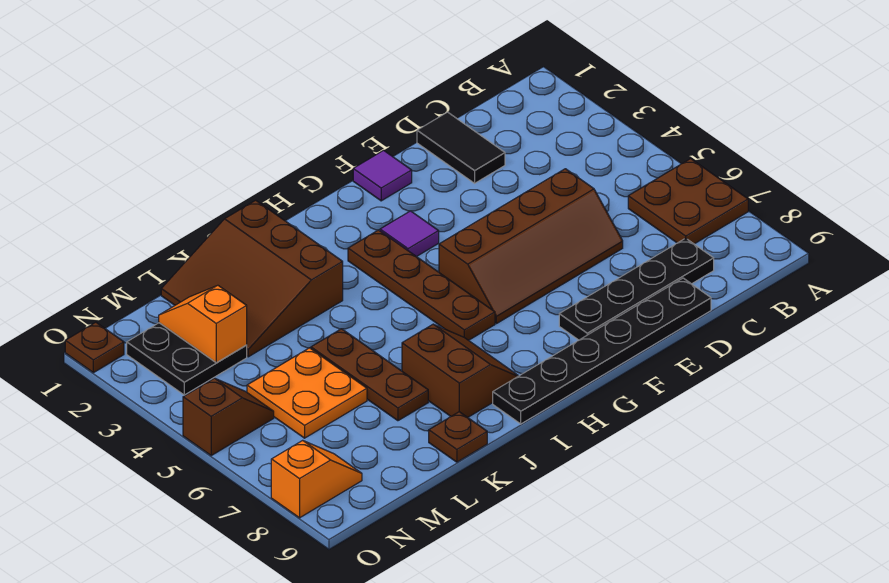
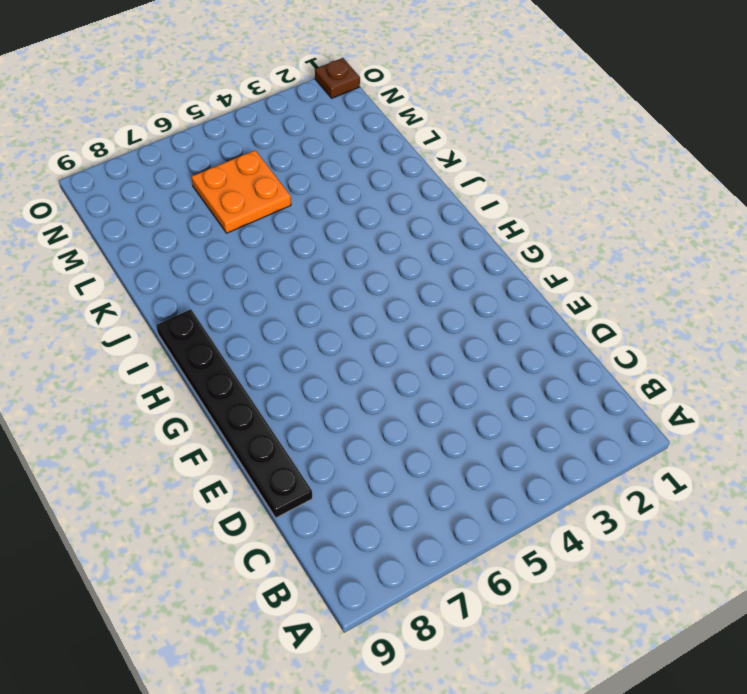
none -> brown plate A6:B7 level 1
none -> black plate C8:F8 level 1
none -> black tile D1:D2 level 1

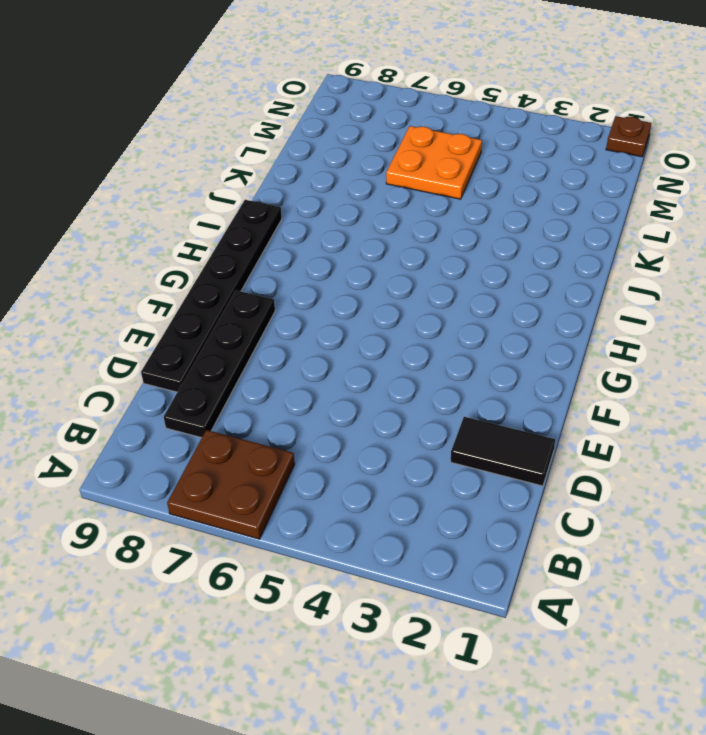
none -> brown slope D5:G6 level 1 top 5
none -> purple tile F1 level 1
none -> purple tile G3 level 1

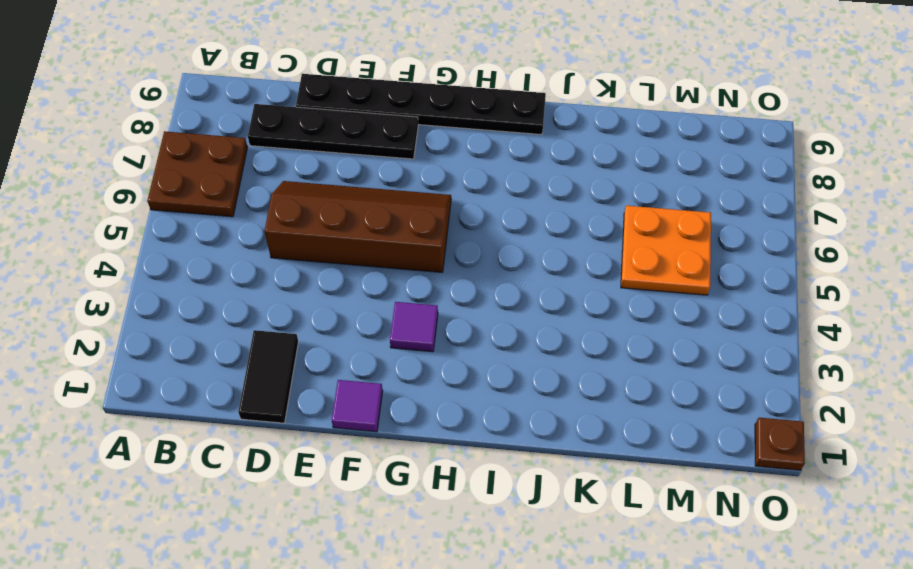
none -> brown plate H3:H6 level 1
none -> brown slope I7:J8 level 1 top J
none -> brown slope J1:L3 level 1 top J

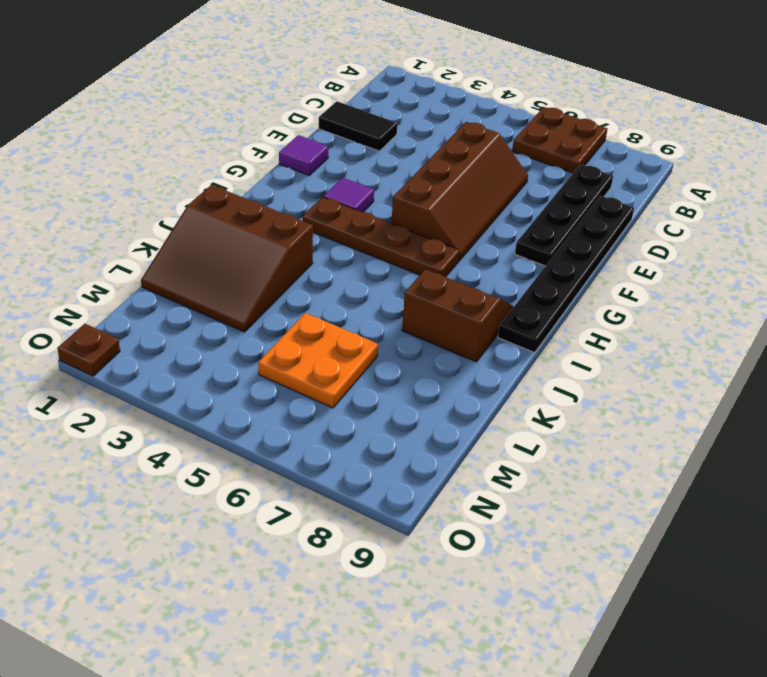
none -> brown plate K5:K7 level 1
none -> brown plate K9 level 1
none -> black plate M2:N3 level 1

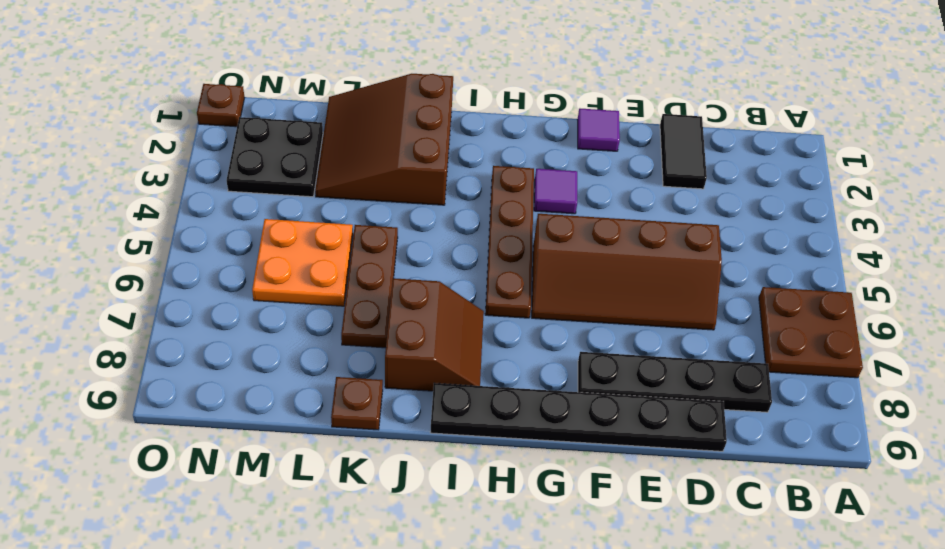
none -> brown slope N5:O5 level 1 top O
none -> orange slope N8:O8 level 1 top O
none -> orange slope M2:M3 level 2 top 3

